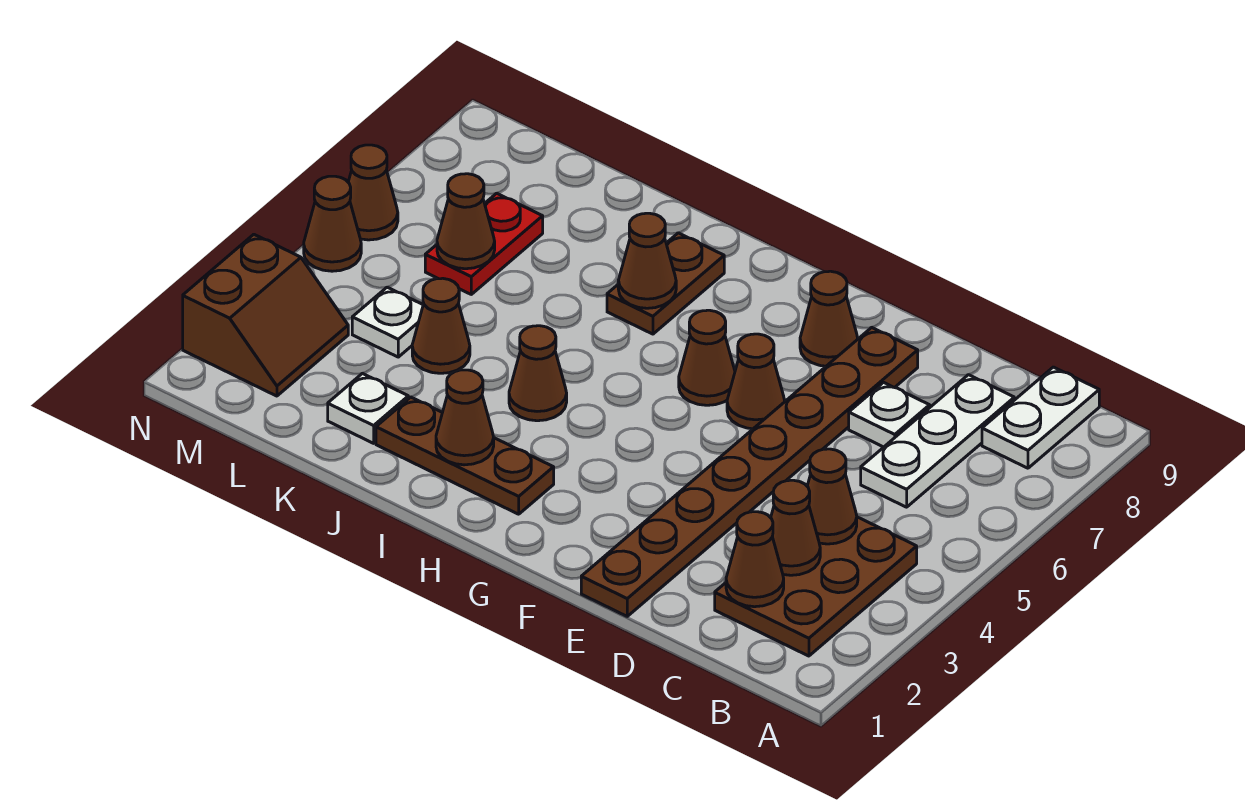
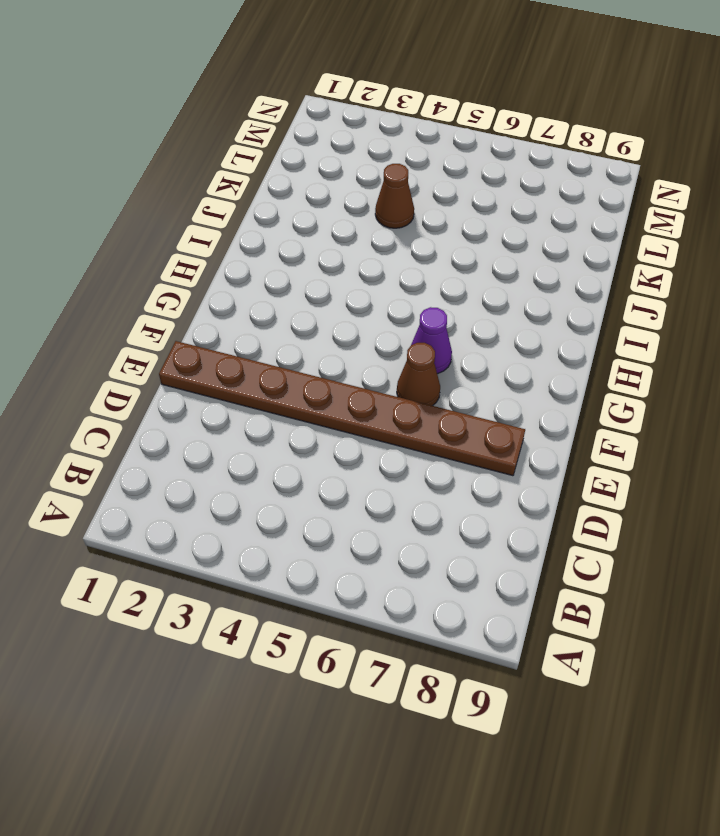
purple cone G6 level 1 -> brown cone G6 level 1
none -> brown plate B2:C4 level 1
none -> white plate B8:B9 level 1
none -> white plate C6:C8 level 1

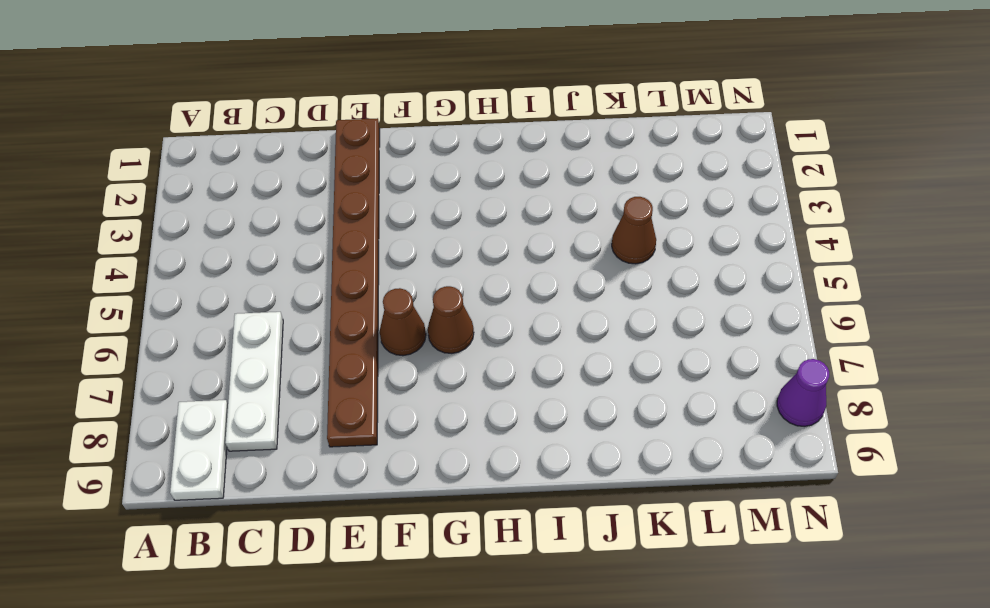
purple cone N8 level 1 -> none
none -> brown plate B2:C4 level 1
none -> white plate D7 level 1
none -> brown cone F8 level 1

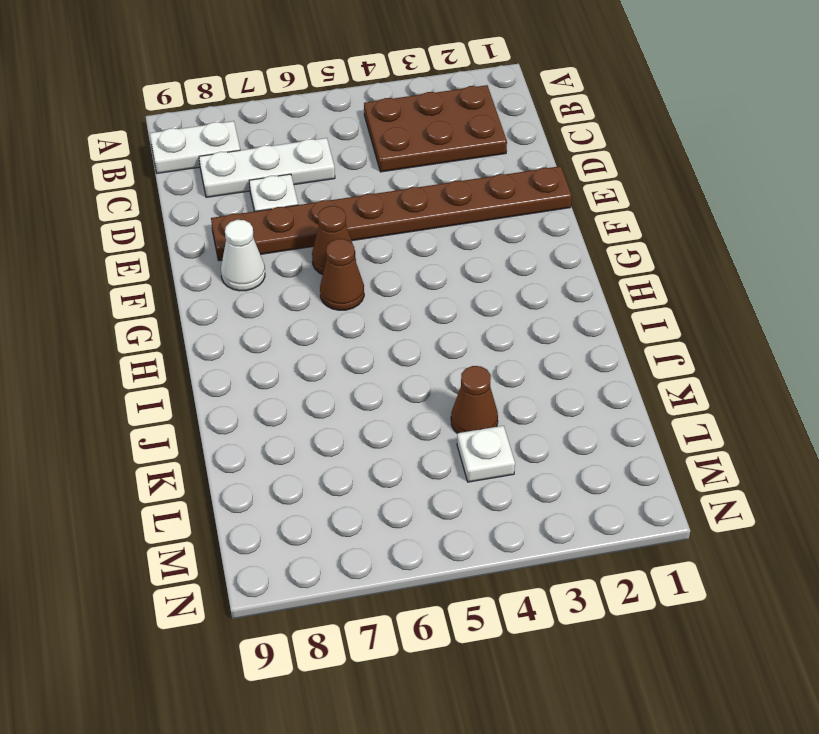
white cone F8 level 1 -> brown cone F8 level 1
none -> brown plate H2:J2 level 1
none -> brown cone I4 level 1
none -> brown plate I7:I8 level 1

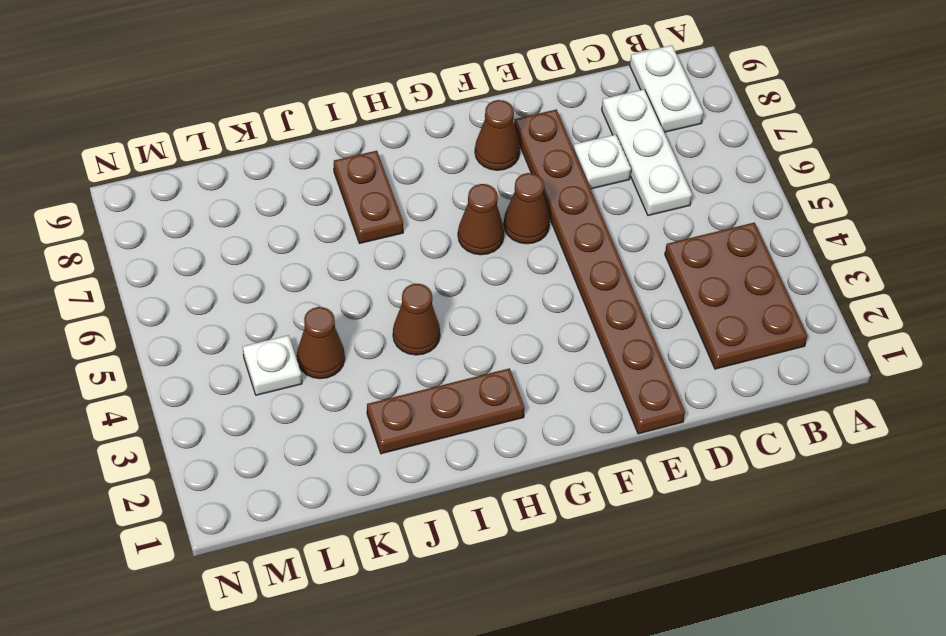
none -> white plate K2 level 1
none -> red plate L6:L7 level 1
none -> brown slope M2:N3 level 1 top N

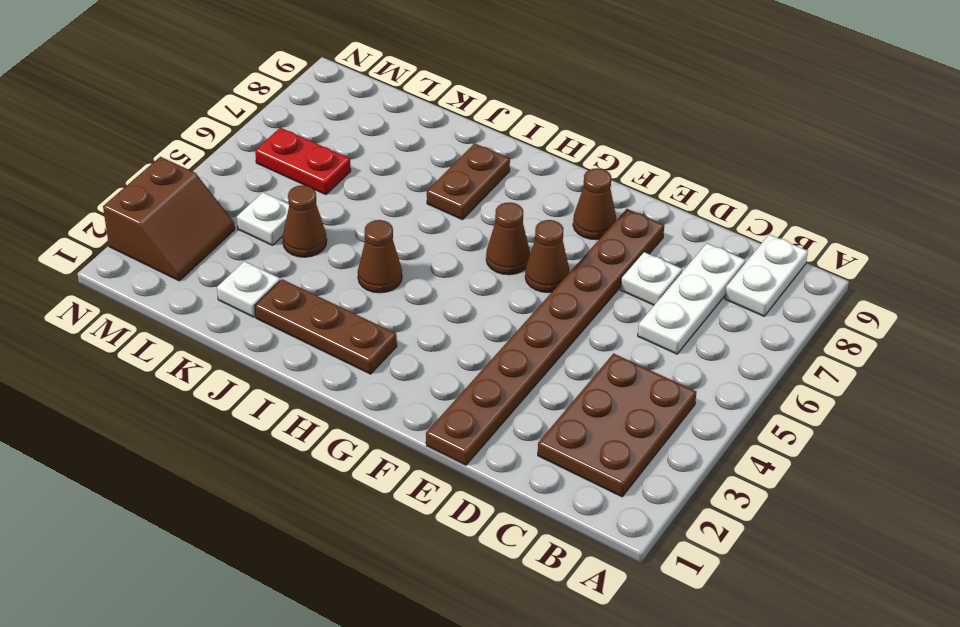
red plate L6:M6 level 1 -> red plate L6:L7 level 1
none -> brown cone N5 level 1
none -> brown cone N6 level 1
none -> brown cone C2 level 2

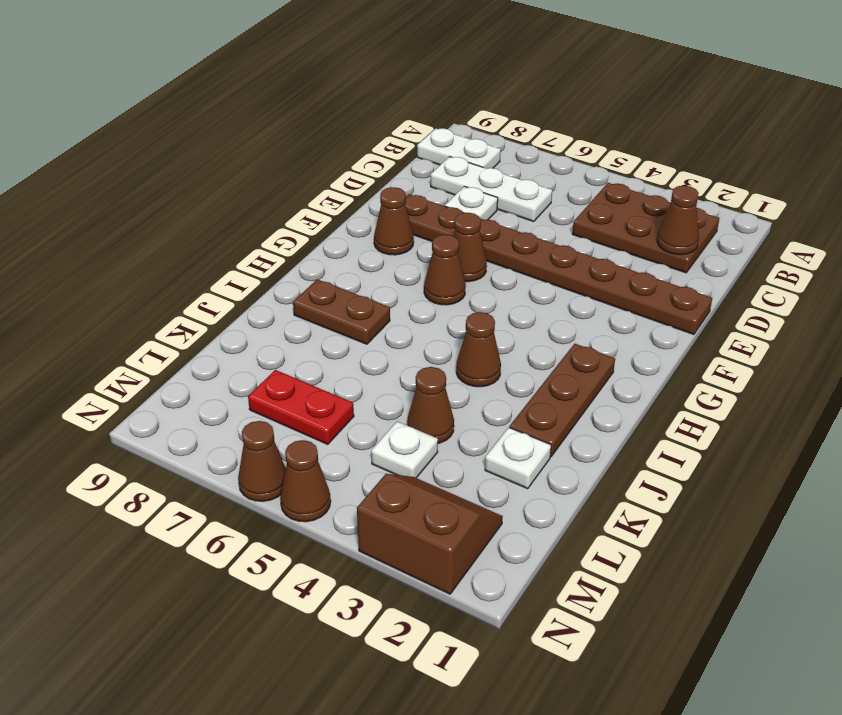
none -> brown cone C3 level 2
none -> brown cone C4 level 2
none -> brown cone I2 level 2

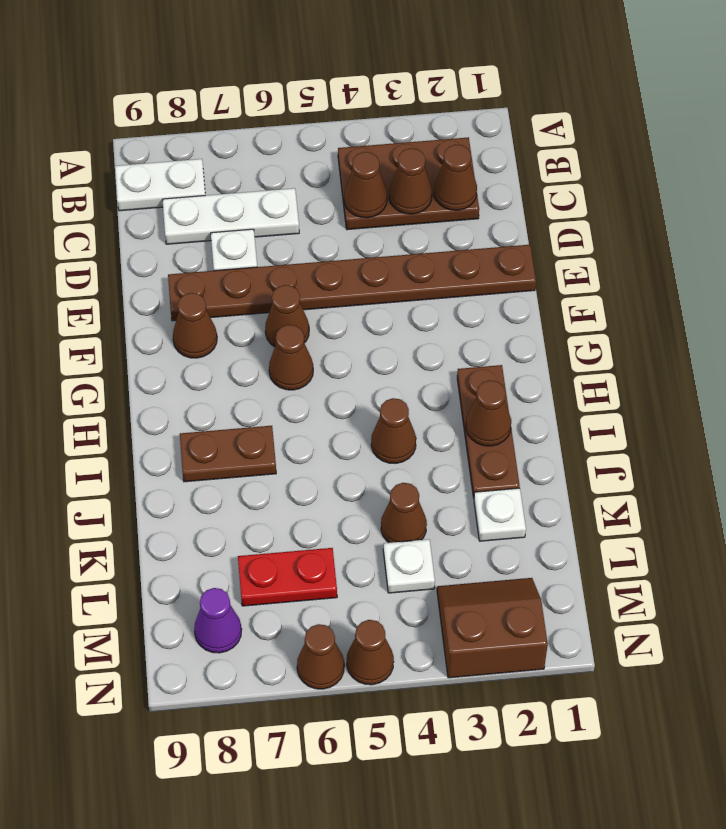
purple cone M8 level 1 -> none
none -> brown cone I7 level 2
none -> brown cone L6 level 2

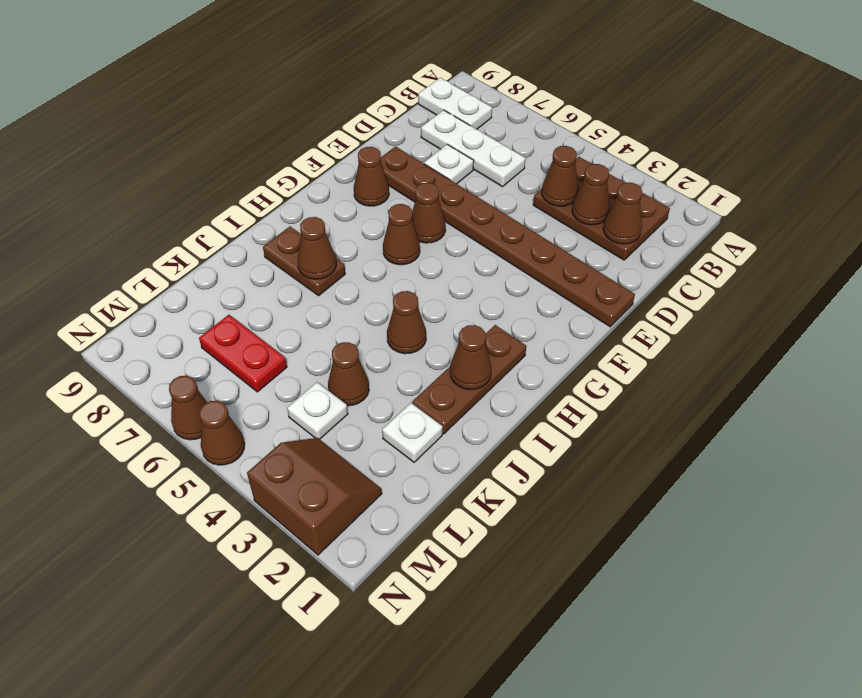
none -> brown cone L6 level 2

